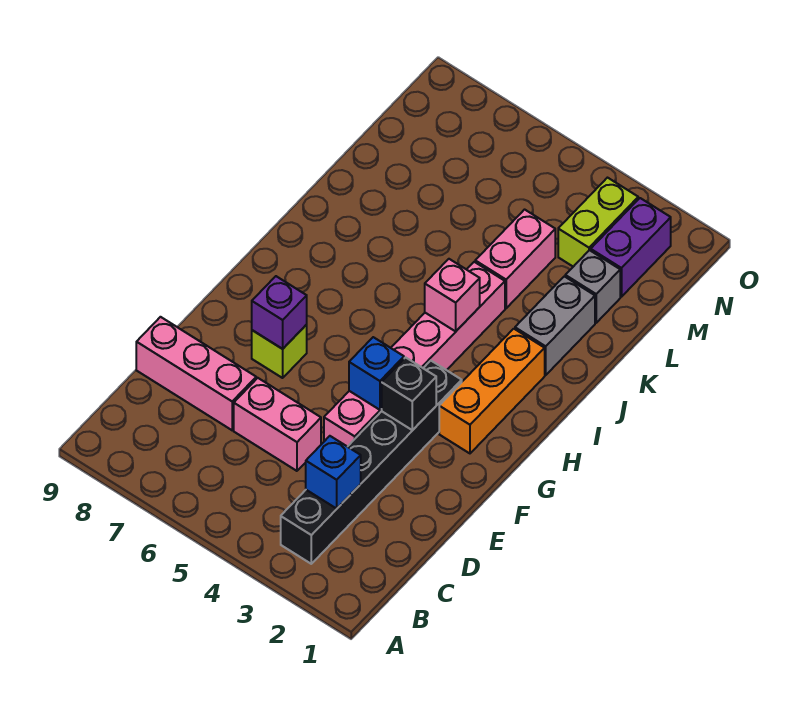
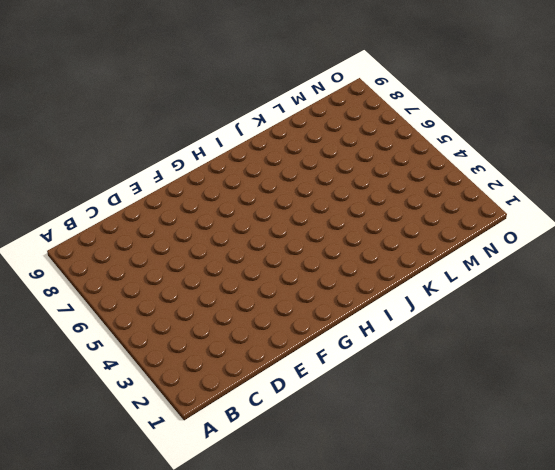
none -> black brick B3:G3 level 1
none -> pink brick D5:D6 level 1
none -> pink brick D7:D9 level 1

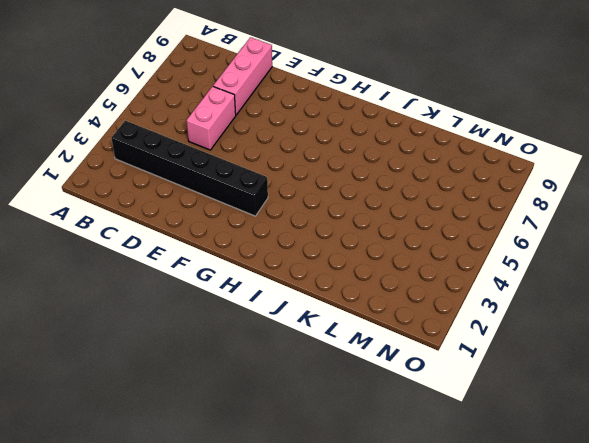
none -> pink brick E4:J4 level 1
none -> lime brick F7 level 1
none -> orange brick G2:I2 level 1

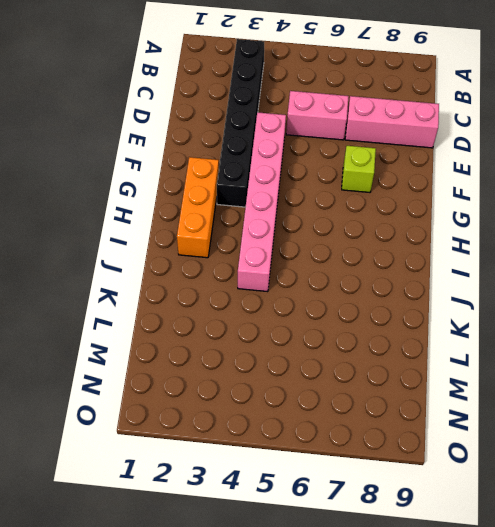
none -> grey brick J2:K2 level 1
none -> pink brick K4:L4 level 1
none -> grey brick L2 level 1

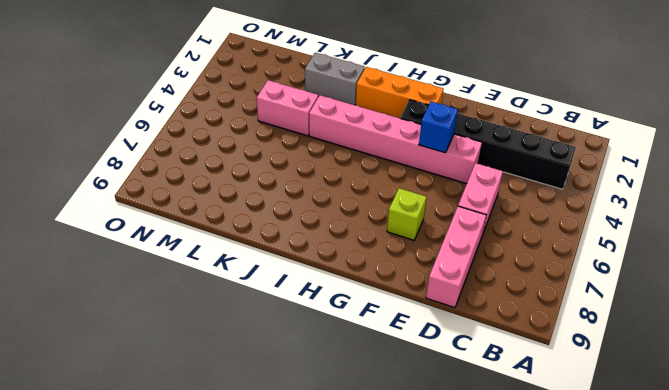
none -> grey brick L2 level 1
none -> purple brick M2:N2 level 1
none -> lime brick M3:N3 level 1

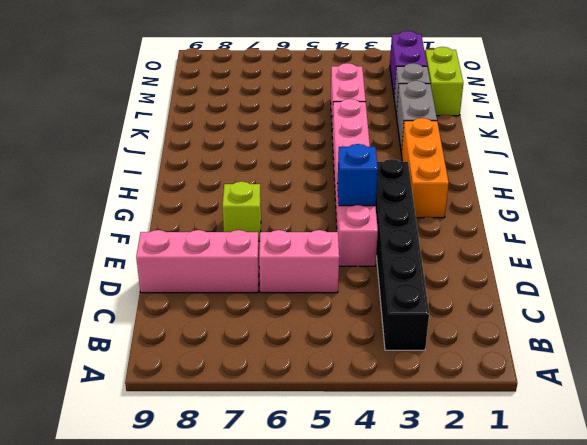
lime brick L1:M1 level 1 -> lime brick M3:N3 level 1
none -> blue brick C3 level 2
none -> black brick F3 level 2
none -> purple brick F7 level 2

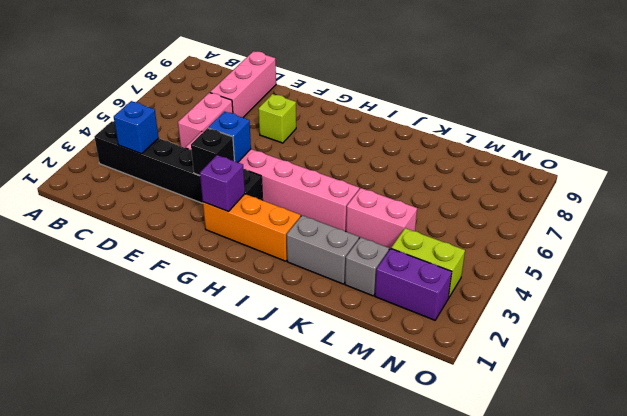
purple brick G2 level 2 -> purple brick F7 level 2
none -> pink brick I4 level 2

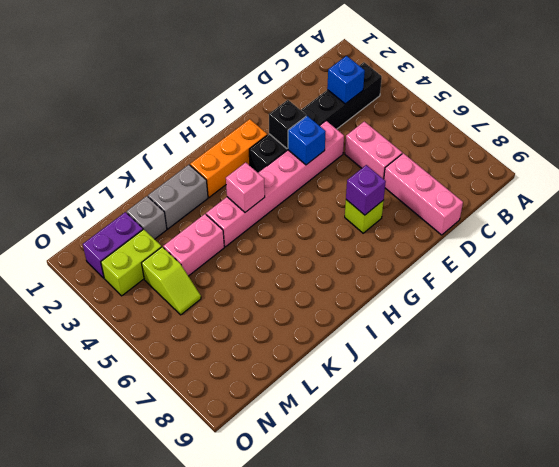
lime slope M4:M5 level 1 top 4 -> none

